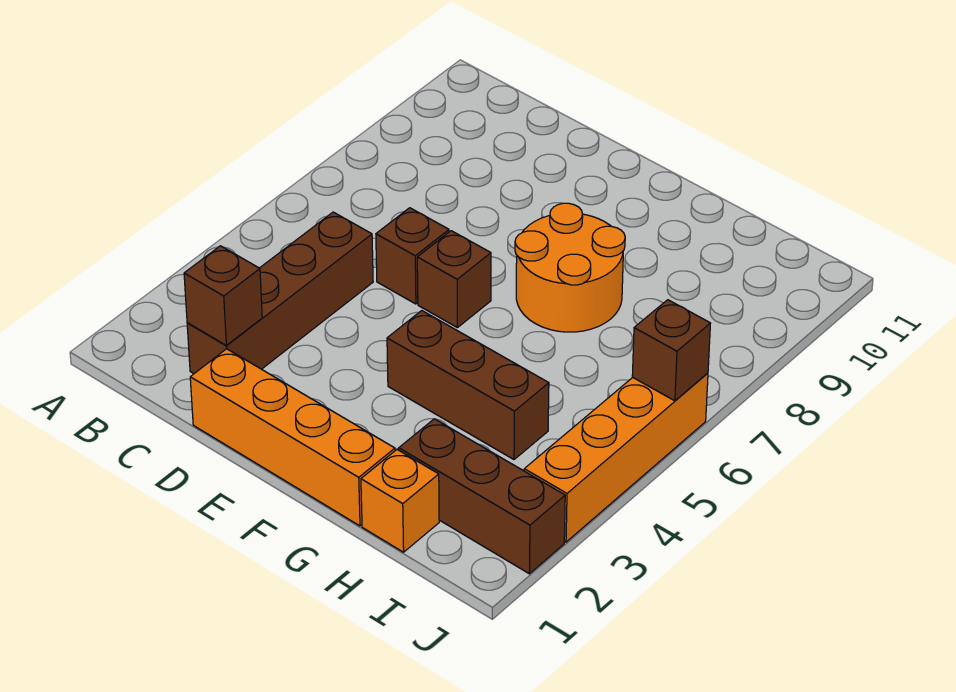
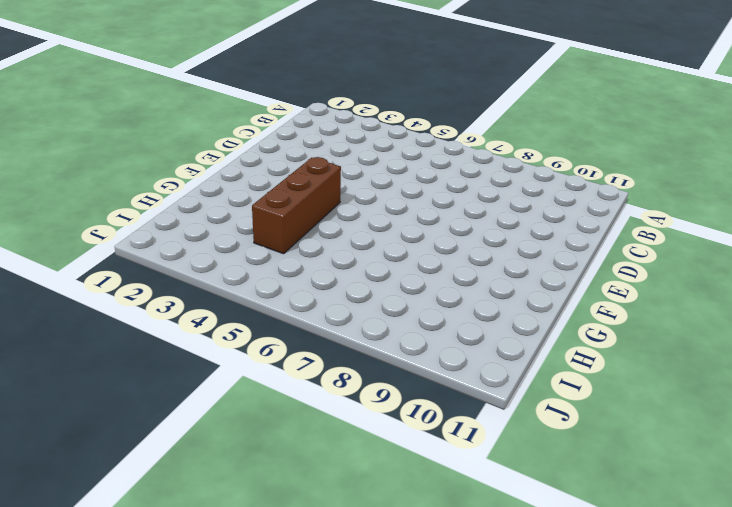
none -> brown brick C2:C5 level 1
none -> orange brick D1:G1 level 1

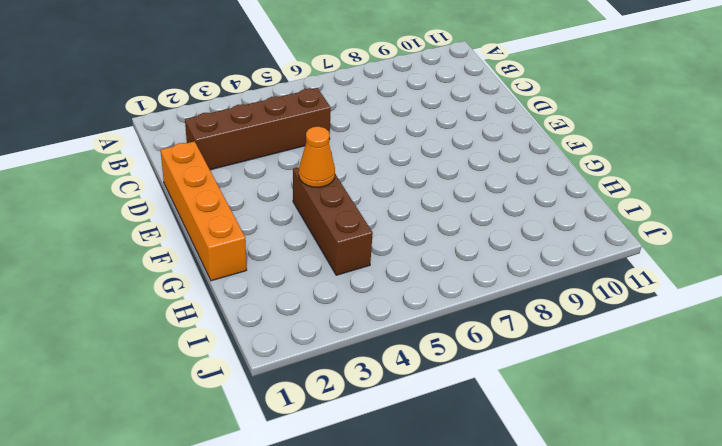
orange cone F4 level 2 -> none
none -> brown brick D6 level 1
none -> brown brick E6 level 1

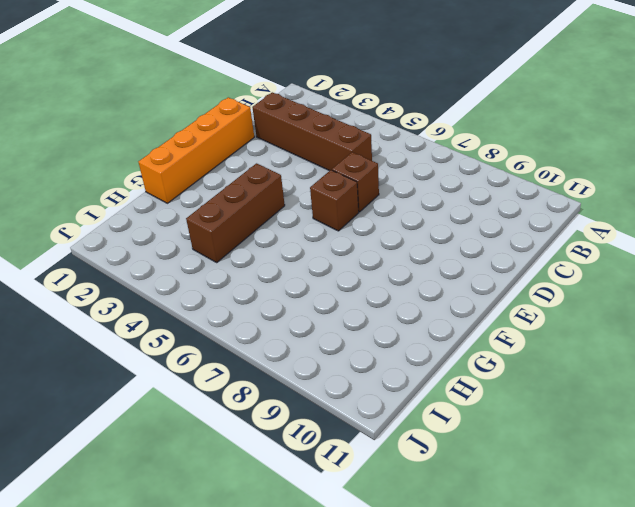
none -> orange round brick F7:G8 level 1
none -> orange brick H1 level 1

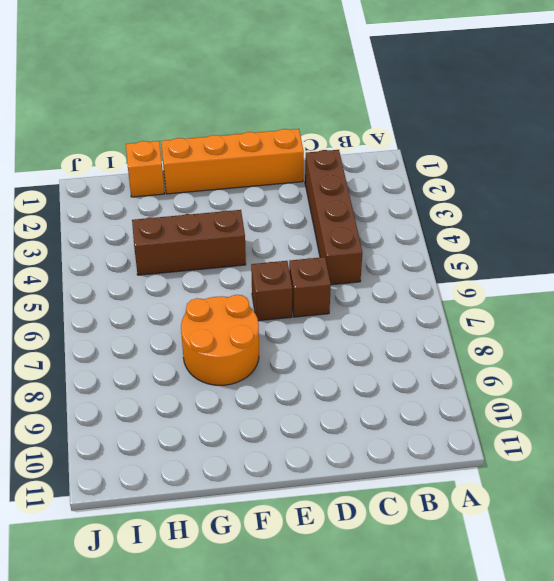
none -> brown brick H2:J2 level 1
none -> orange brick J3:J6 level 1

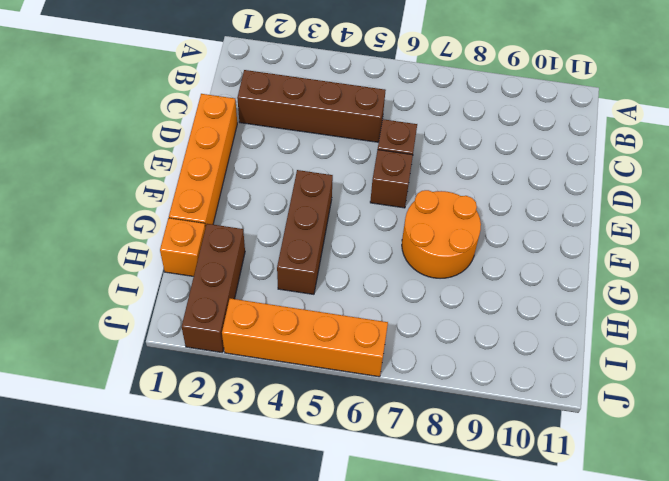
none -> brown brick C2 level 2
none -> brown brick J6 level 2

